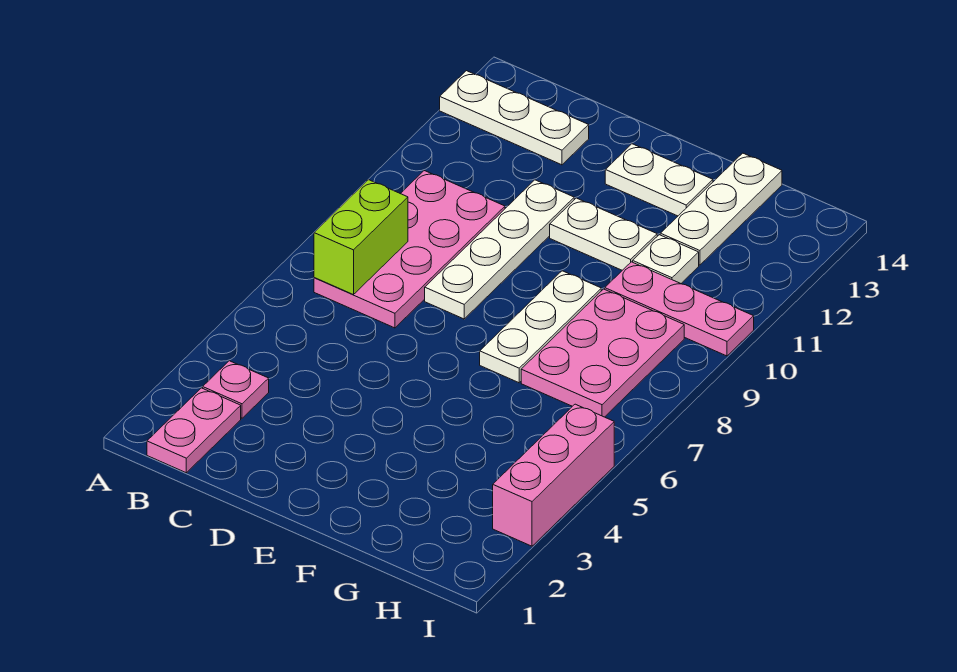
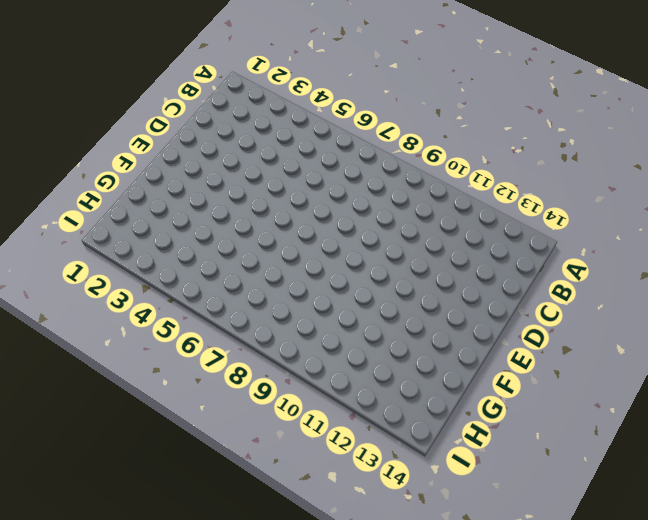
none -> white plate A13:C13 level 1
none -> pink plate B1:B2 level 1
none -> pink plate B3 level 1

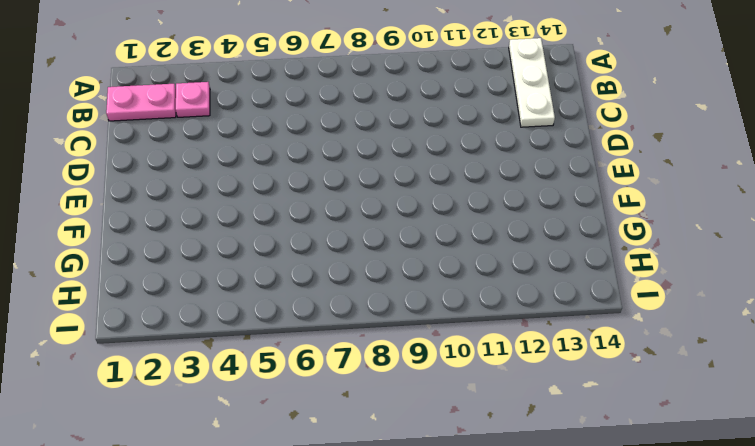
none -> pink plate B7:C10 level 1
none -> white plate D8:D11 level 1
none -> white plate E11:F11 level 1

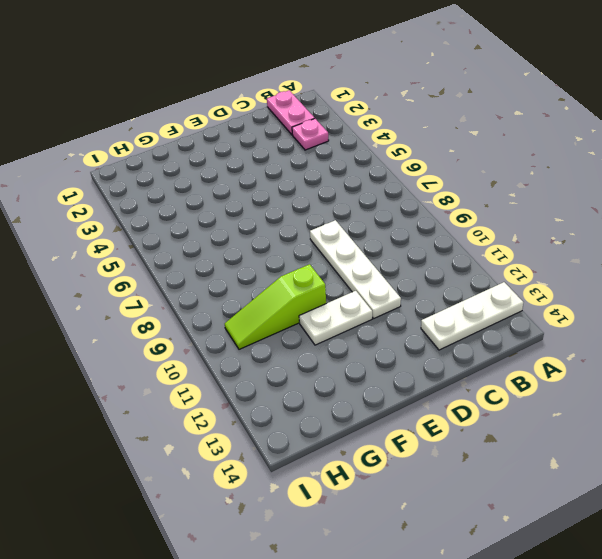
lime slope F10:H10 level 1 top F -> pink plate G10:I10 level 1
none -> pink plate B7:C10 level 1
none -> white plate E13:F13 level 1
none -> white plate F7:F9 level 1

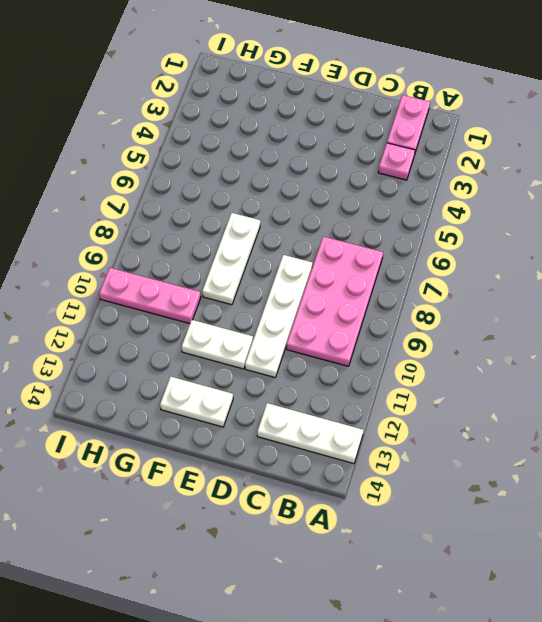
none -> pink plate G7:H9 level 1
none -> white plate G11 level 1
none -> white plate G12:G14 level 1

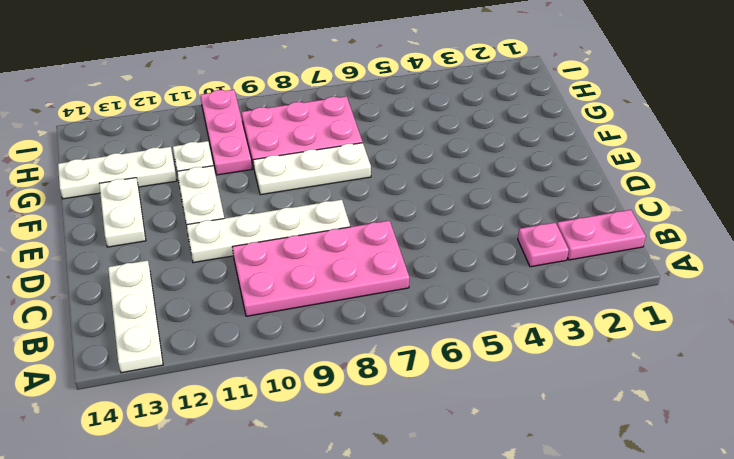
none -> pink brick I3:I5 level 1
none -> lime brick B7:B8 level 2

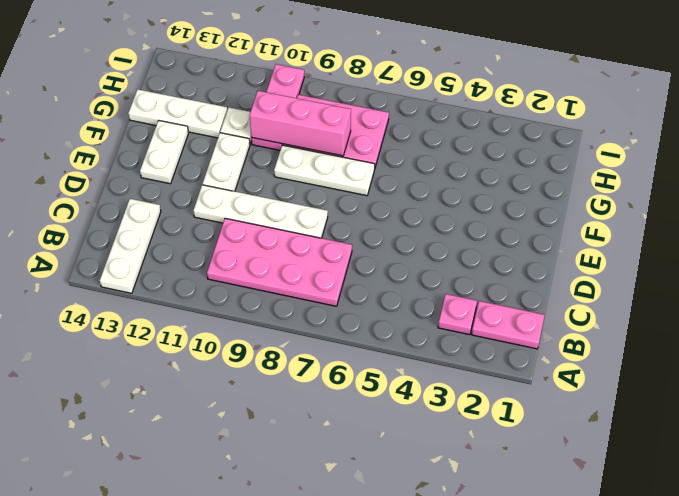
pink brick G8:G10 level 2 -> pink brick I3:I5 level 1
none -> lime brick B7:B8 level 2

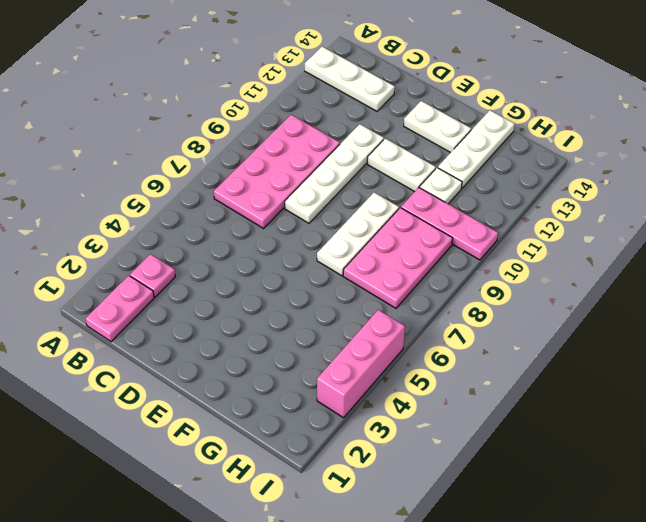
none -> lime brick B7:B8 level 2

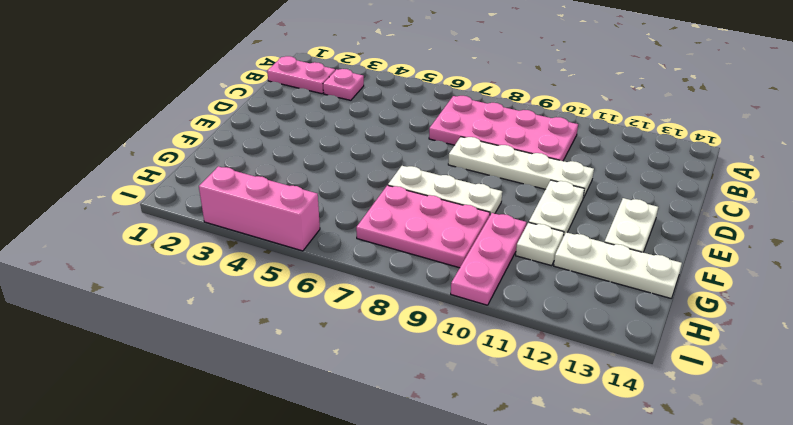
none -> white plate A13:C13 level 1
none -> lime brick B7:B8 level 2

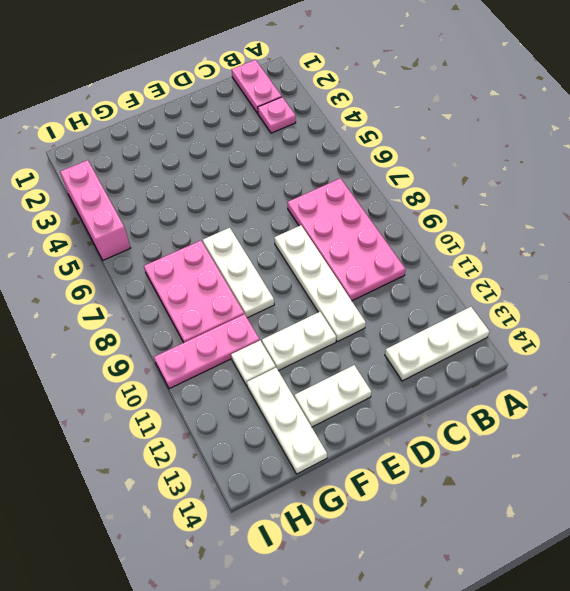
none -> lime brick B7:B8 level 2

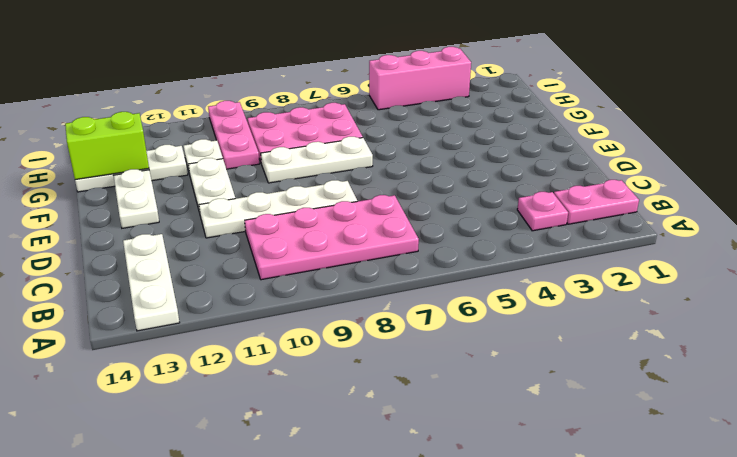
lime brick G13:G14 level 2 -> lime brick B7:B8 level 2

